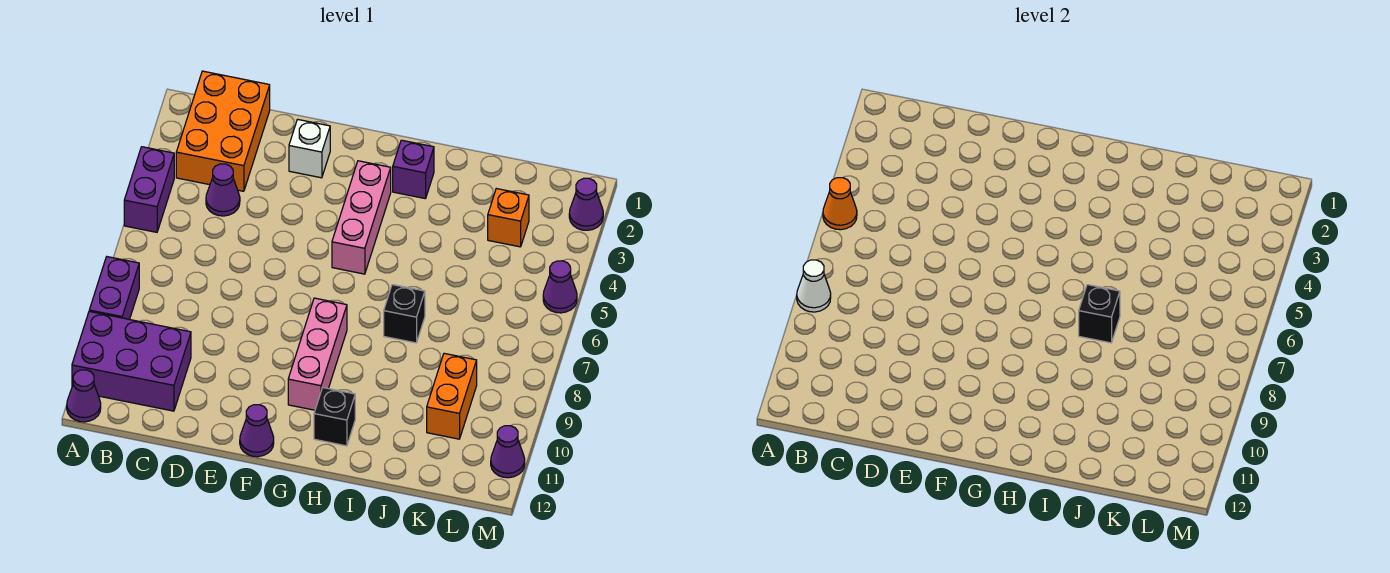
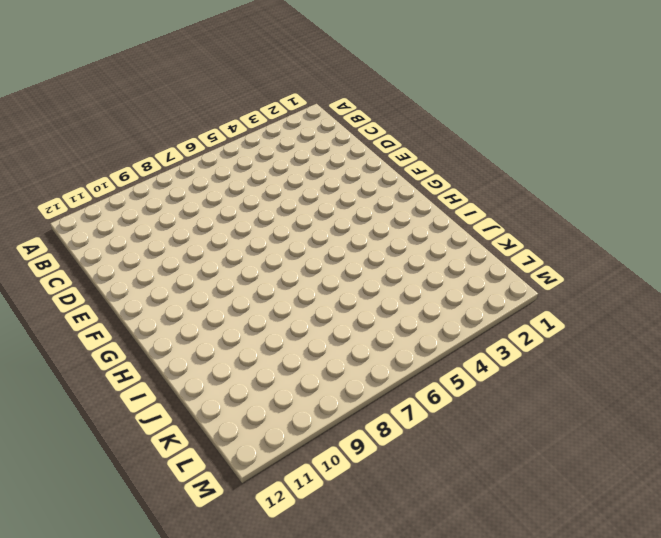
none -> purple brick A4:A5 level 1
none -> purple brick A8:A9 level 1
none -> purple brick A10:C11 level 1

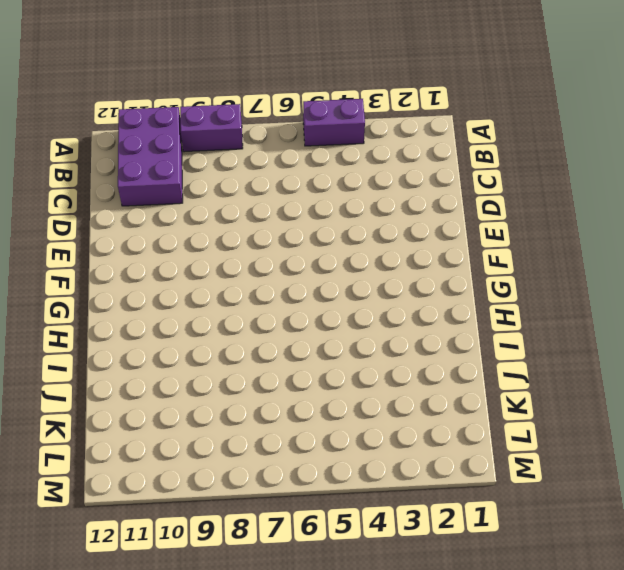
none -> purple cone A12 level 1
none -> orange brick B1:C3 level 1
none -> purple cone C4 level 1

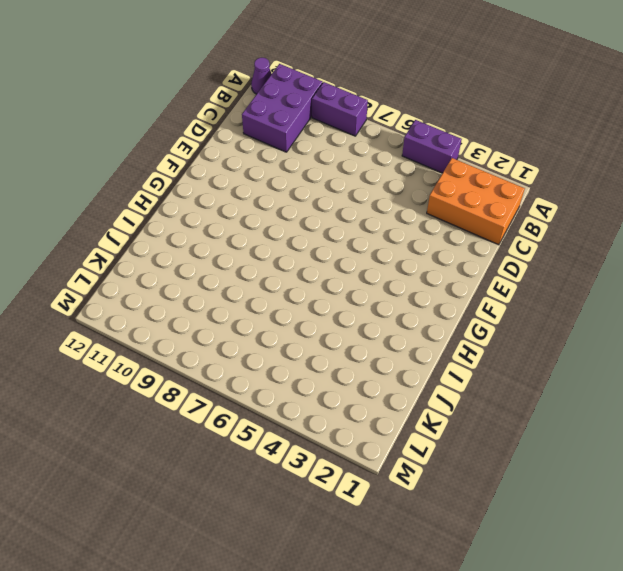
none -> purple cone C4 level 1
none -> white brick E2 level 1
none -> purple cone F12 level 1

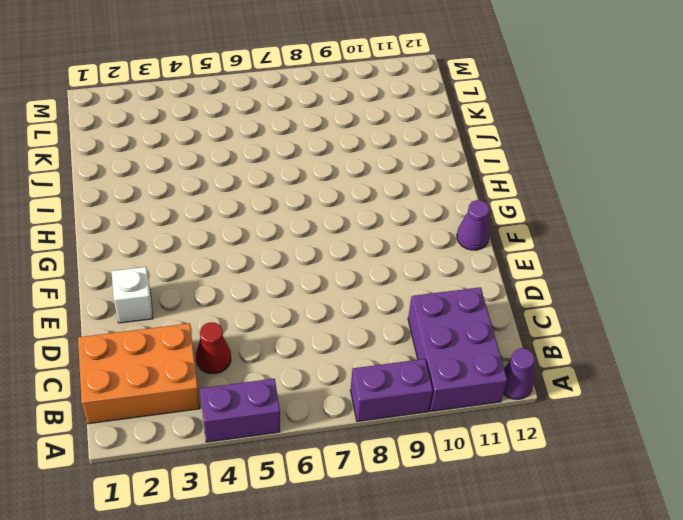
red cone C4 level 1 -> purple cone C4 level 1
none -> pink brick G3:G5 level 1
none -> pink brick G8:G10 level 1
none -> purple brick H2 level 1

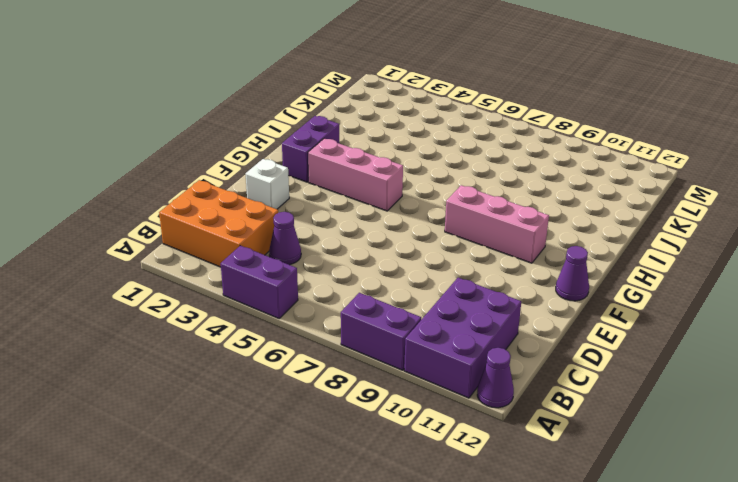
purple brick G2:H2 level 1 -> purple brick H2 level 1
none -> black brick H11 level 1
none -> black brick I7 level 1
none -> orange brick K3 level 1

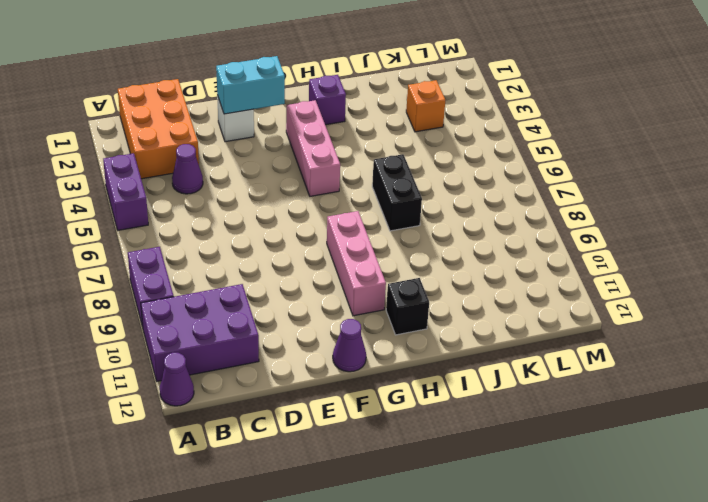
cyan brick E2:F2 level 2 -> none
black brick I6:I7 level 1 -> black brick I7 level 1
none -> orange brick K9:K10 level 1
none -> purple cone M2 level 1
none -> purple cone M5 level 1

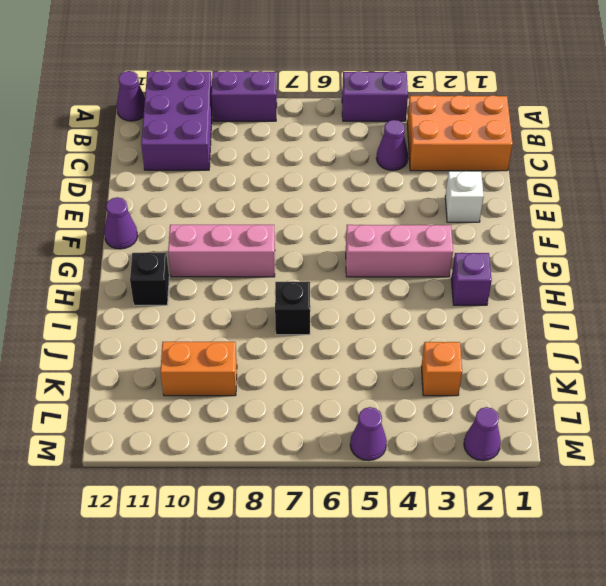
none -> purple cone M11 level 1
none -> orange cone A5 level 2
none -> white cone A8 level 2

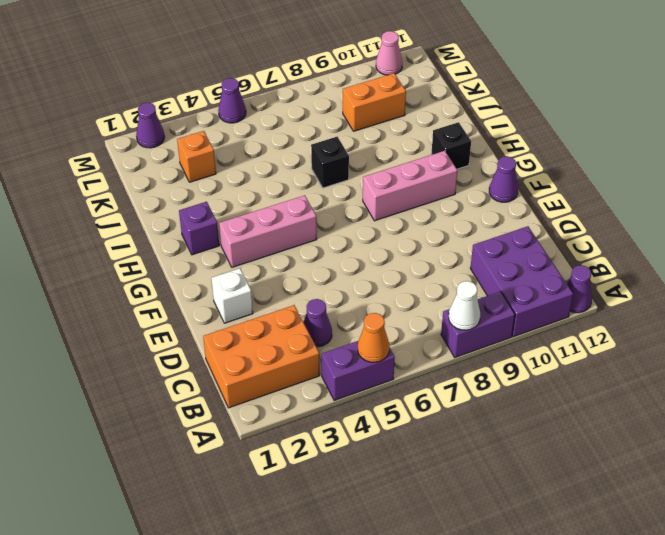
pink cone M11 level 1 -> purple cone M11 level 1
none -> black brick I7 level 2

